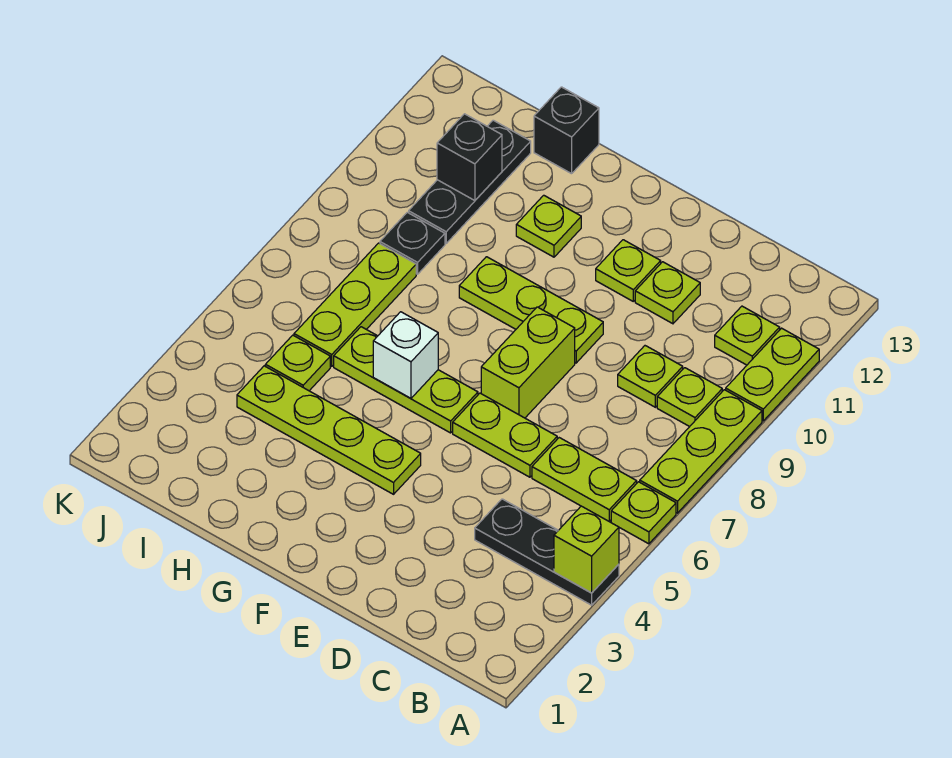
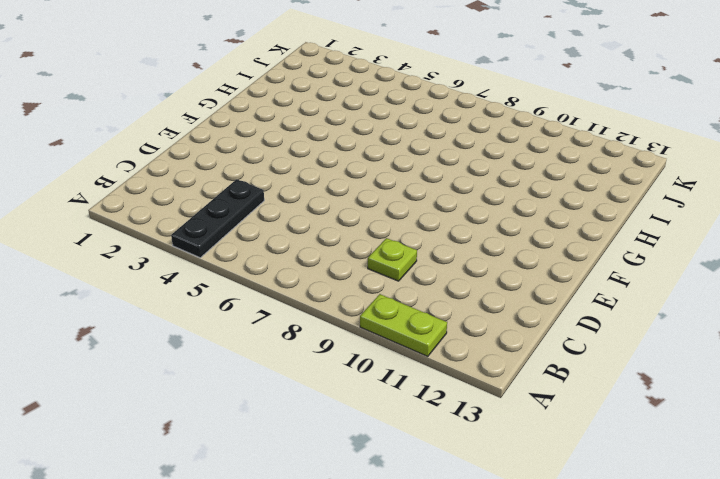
none -> lime plate A6 level 1
none -> lime plate A7:A9 level 1
none -> lime plate B6:C6 level 1

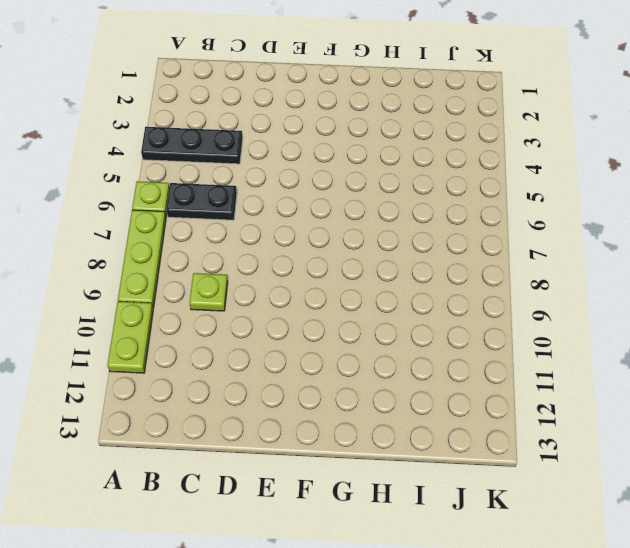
black plate B6:C6 level 1 -> lime plate B6:C6 level 1
none -> lime plate B9 level 1
none -> lime plate B11 level 1
none -> lime plate D6:E6 level 1

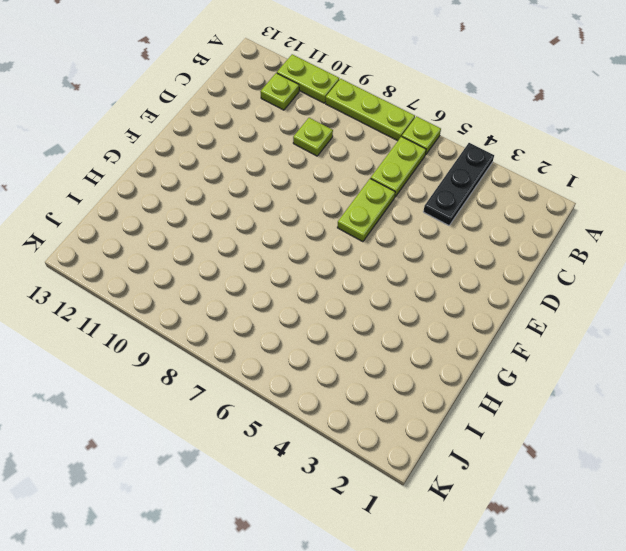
none -> lime plate B9 level 1
none -> lime plate D11 level 1
none -> lime brick E7:E8 level 1

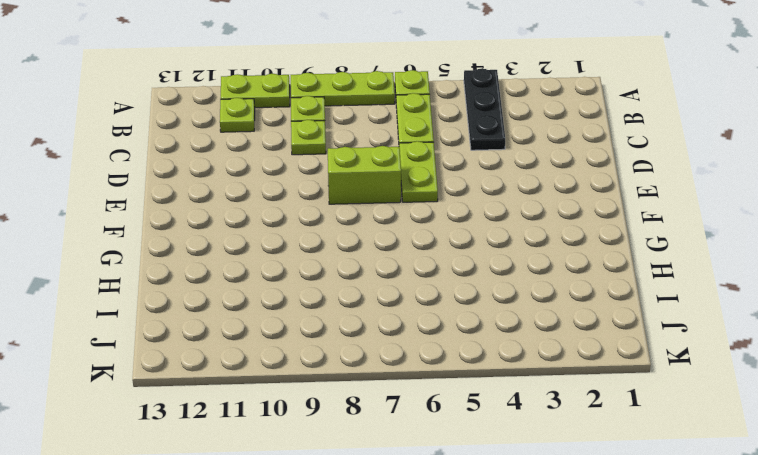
none -> lime plate D11 level 1
none -> lime plate E9:G9 level 1
none -> lime plate E11 level 1

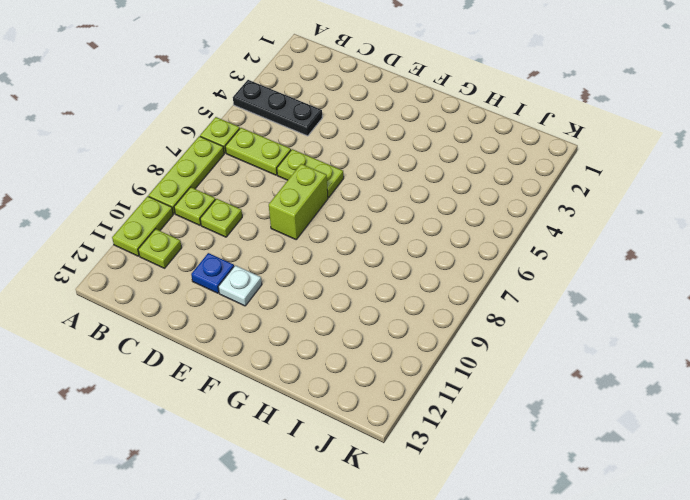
blue plate D11 level 1 -> lime plate D11 level 1
white plate E11 level 1 -> lime plate E11 level 1
none -> lime plate E9:G9 level 1
none -> lime plate F4:I4 level 1
none -> lime plate F6:H6 level 1

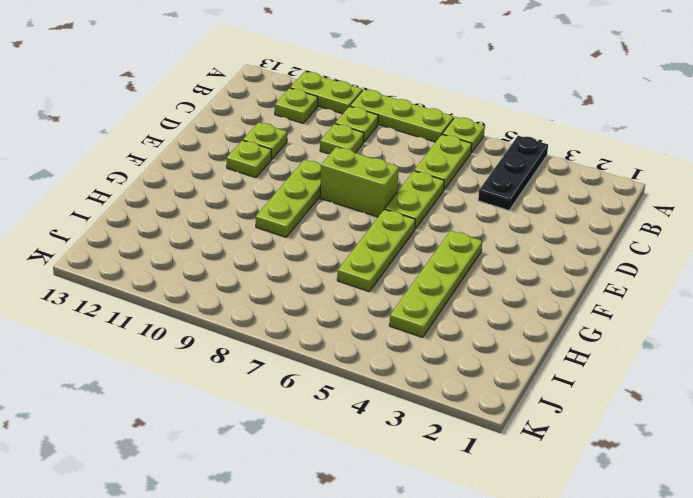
none -> lime plate G11 level 1
none -> black brick H13 level 1
none -> lime plate I5 level 1

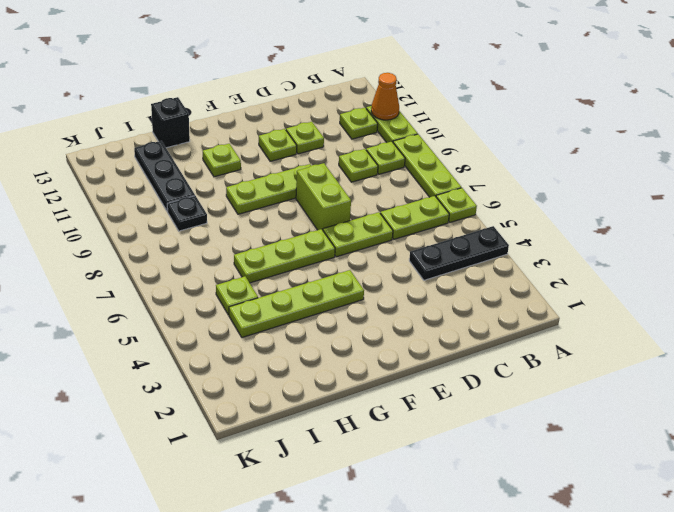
orange cone A11 level 2 -> none
none -> lime plate I6:I8 level 1
none -> lime brick A4 level 2
none -> white brick G6 level 2

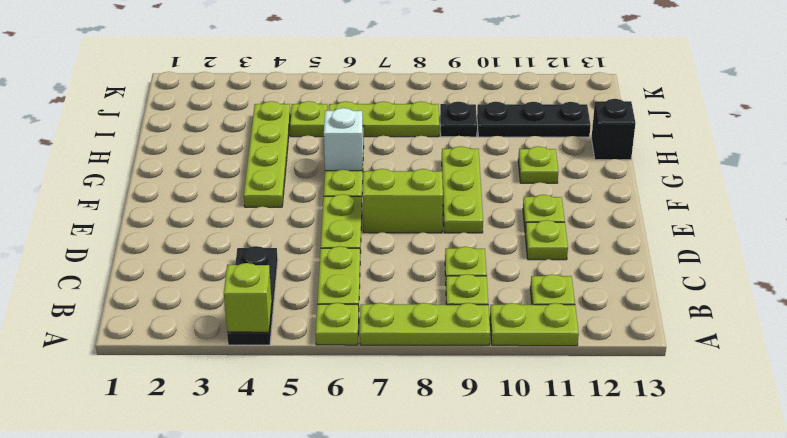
none -> black brick I11 level 2

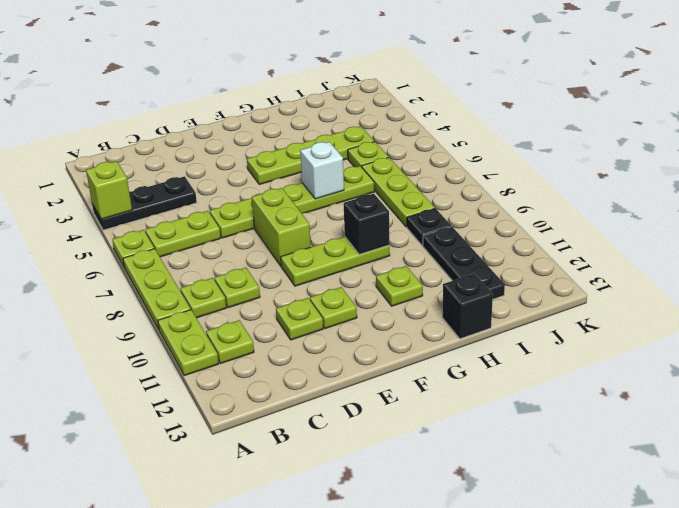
black brick G9 level 2 -> black brick I11 level 2

